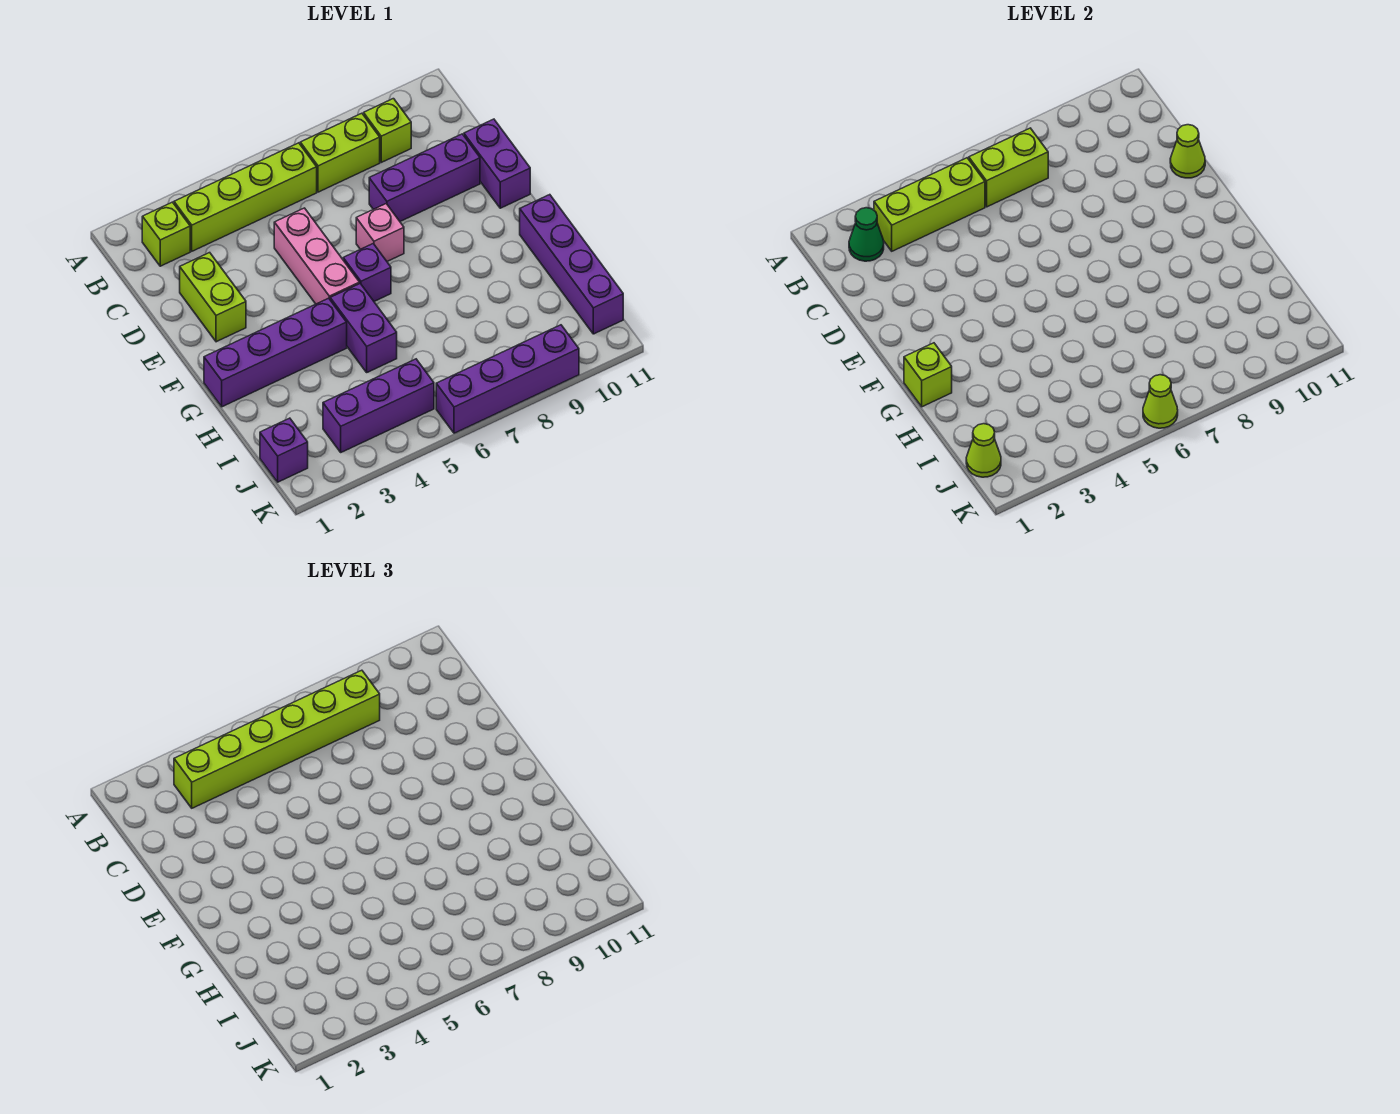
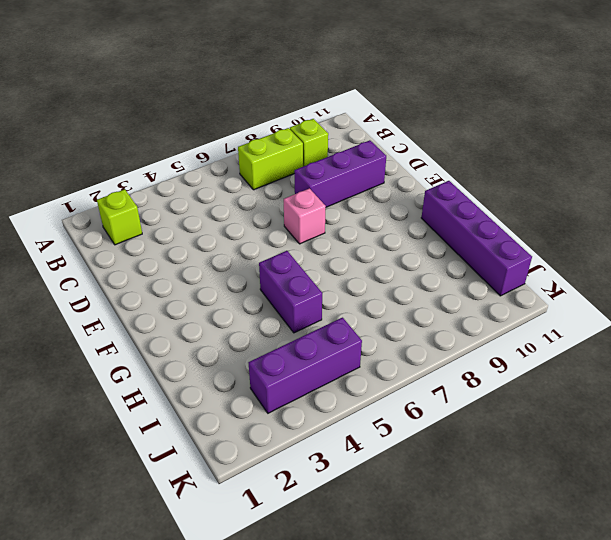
none -> lime brick B3:B6 level 1
none -> lime brick D2:E2 level 1
none -> pink brick D5:F5 level 1

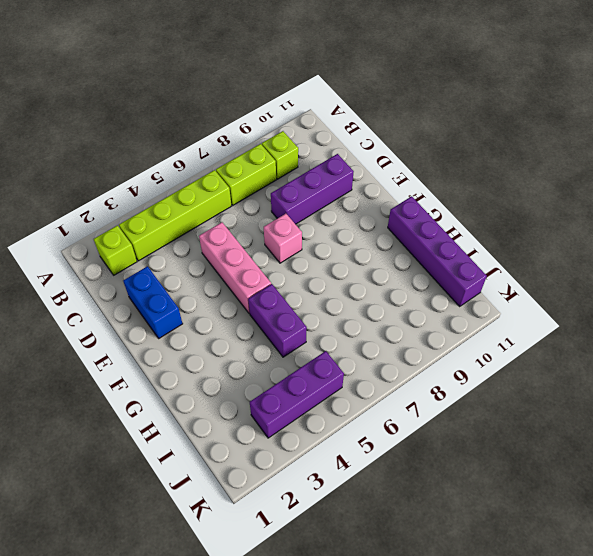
blue brick D2:E2 level 1 -> lime brick D2:E2 level 1
none -> purple brick D11:E11 level 1
none -> purple brick F6 level 1
none -> purple brick G1:G4 level 1

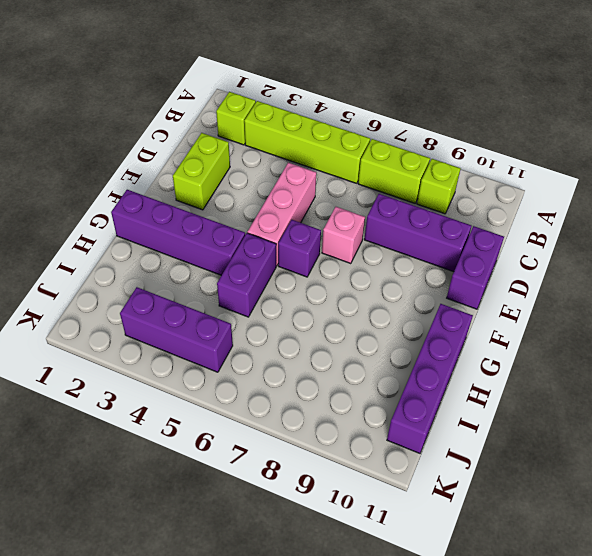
none -> purple brick J1 level 1
none -> purple brick K6:K9 level 1
none -> green cone B2 level 2

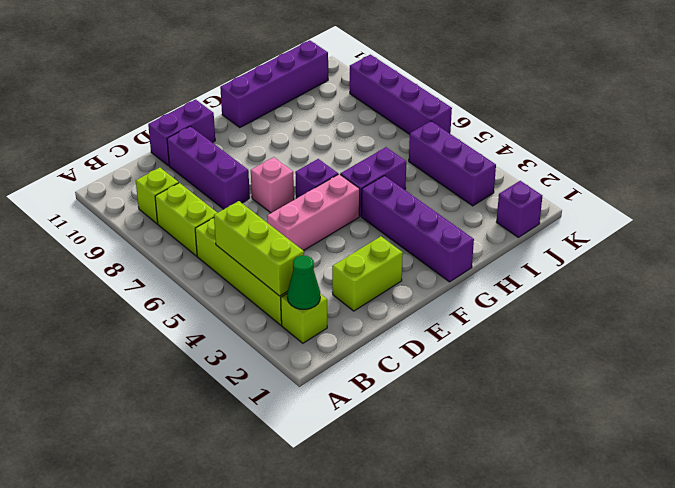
none -> lime brick B6:B7 level 2
none -> lime cone D11 level 2
none -> lime brick G1 level 2

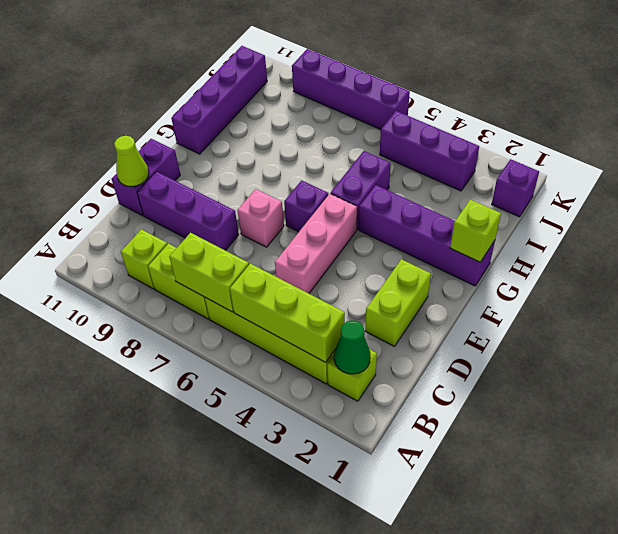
none -> lime cone J1 level 2
none -> lime cone K6 level 2
none -> lime brick B3:B8 level 3

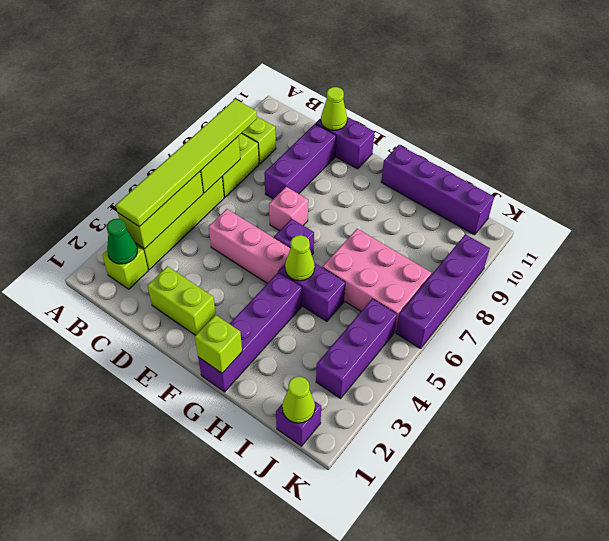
lime tile B3:B8 level 3 -> lime brick B3:B8 level 3
lime cone G5 level 2 -> lime cone K6 level 2
pink brick H6:J7 level 1 -> none

